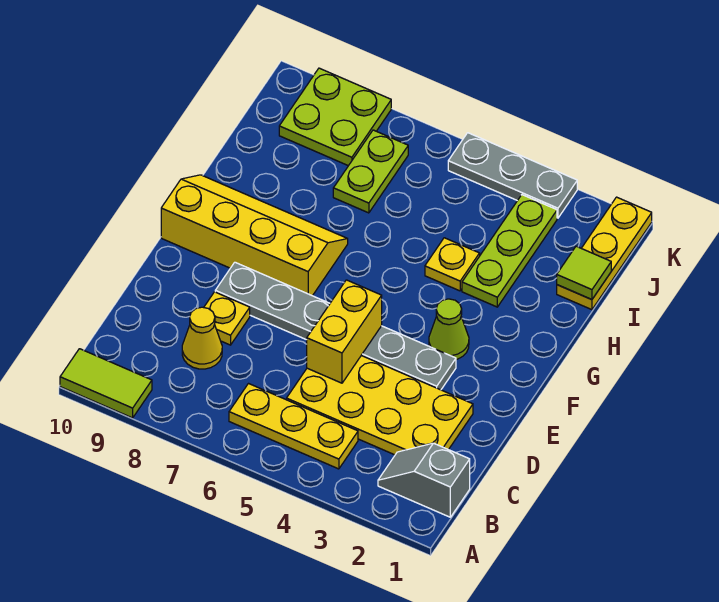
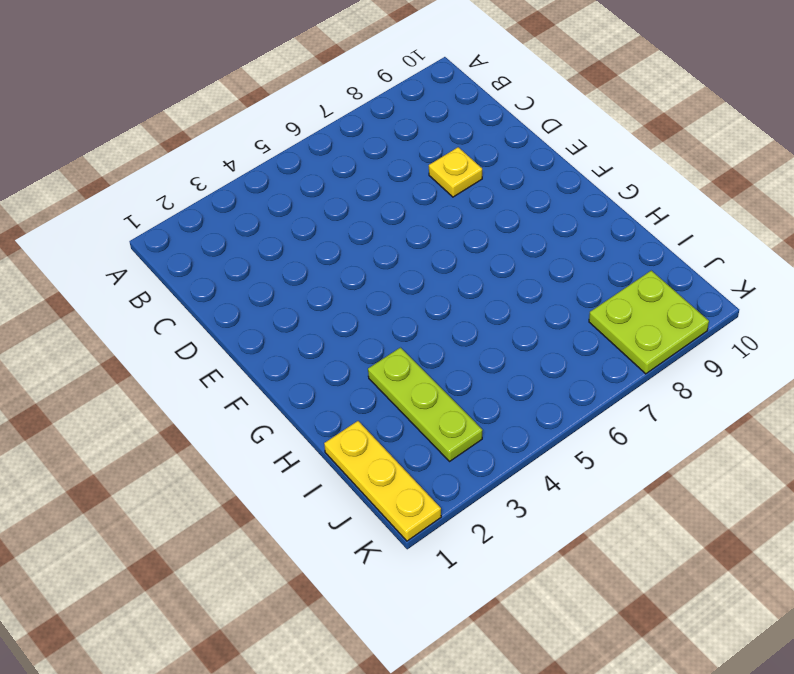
none -> lime tile A9:A10 level 1
none -> grey slope B1:B2 level 1 top 1
none -> yellow plate B4:B6 level 1

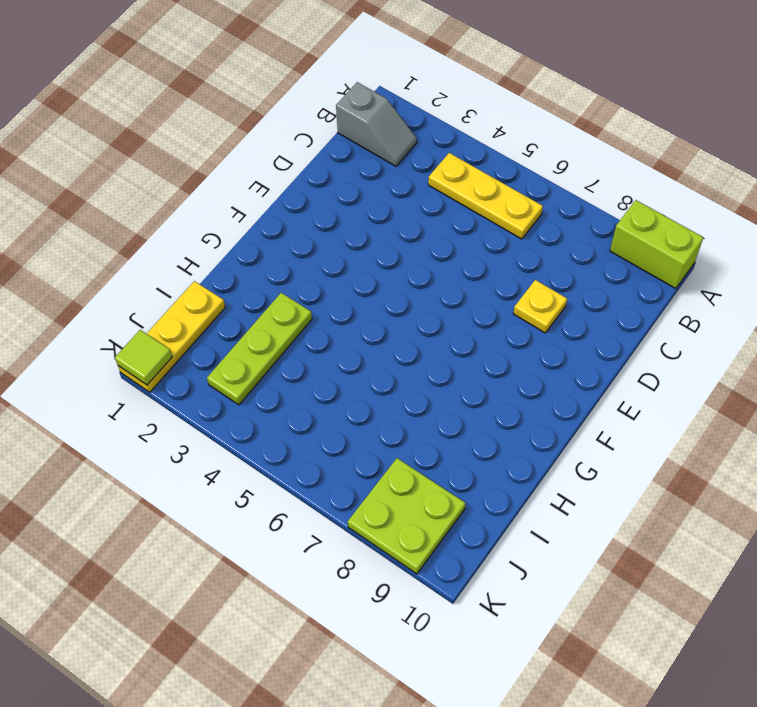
lime brick A9:A10 level 1 -> lime tile A9:A10 level 1
lime tile K1 level 2 -> lime tile I1 level 2
none -> yellow plate C2:D5 level 1
none -> yellow cone C8 level 1
none -> grey plate E3:E8 level 1

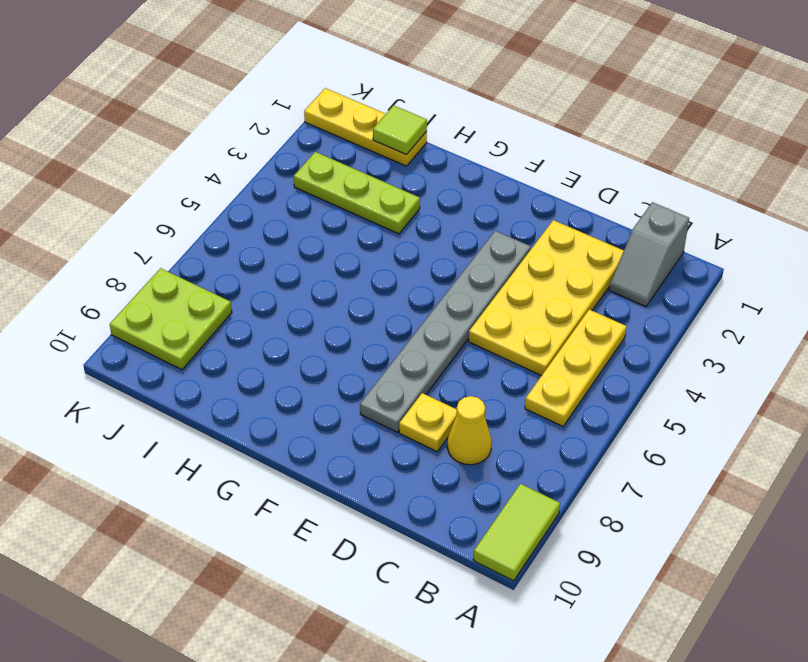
none -> lime cone F3 level 1
none -> yellow slope F7:G10 level 1 top F
none -> yellow plate H4 level 1

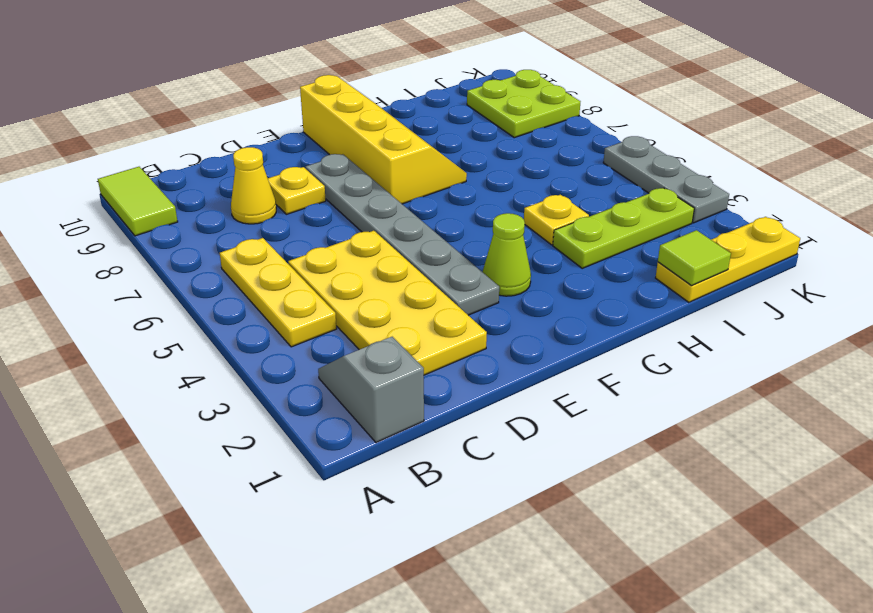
none -> lime plate I7:J7 level 1
none -> yellow brick D5:E5 level 2

